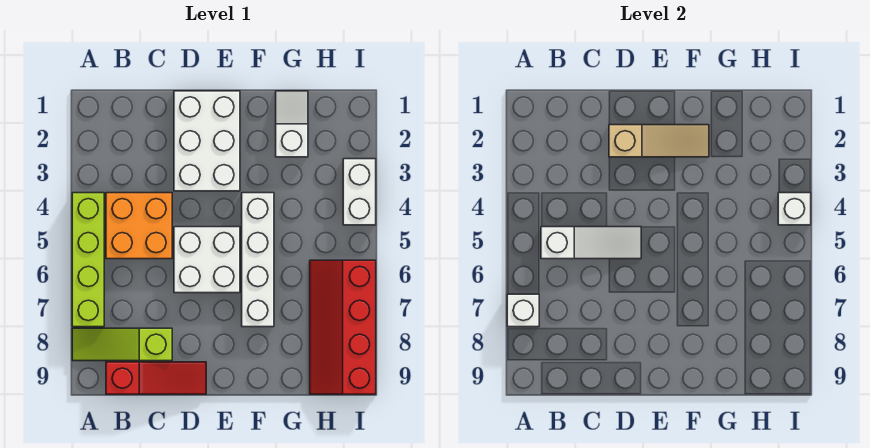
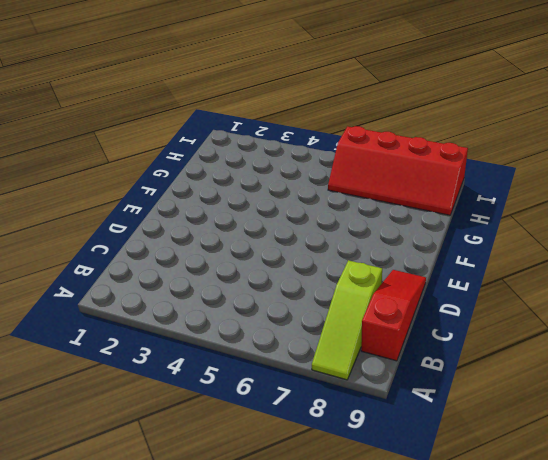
none -> lime brick A4:A7 level 1
none -> orange brick B4:C5 level 1
none -> white brick D1:E3 level 1

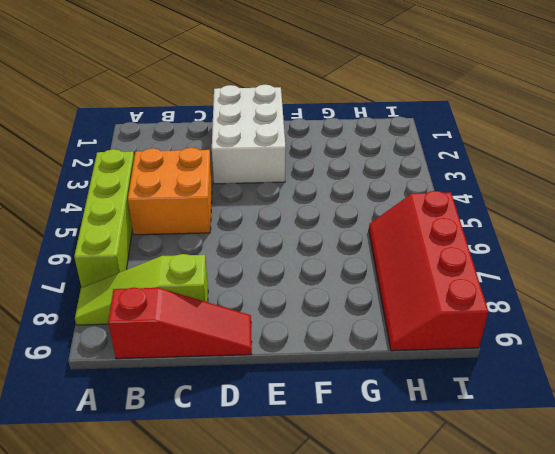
none -> white brick D5:E6 level 1
none -> white brick F4:F7 level 1
none -> white slope G1:G2 level 1 top 2

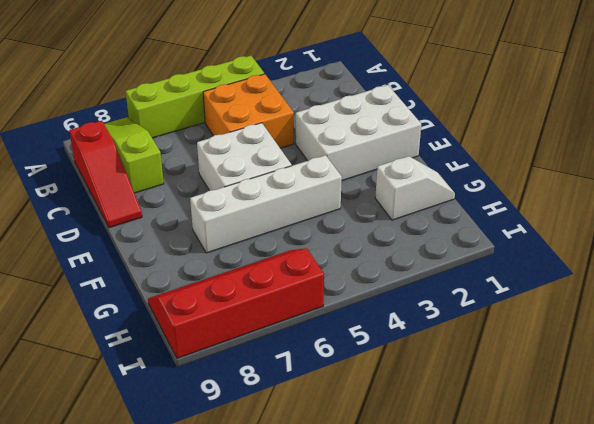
none -> white brick I3:I4 level 1
none -> white brick A7 level 2
none -> white slope B5:D5 level 2 top B

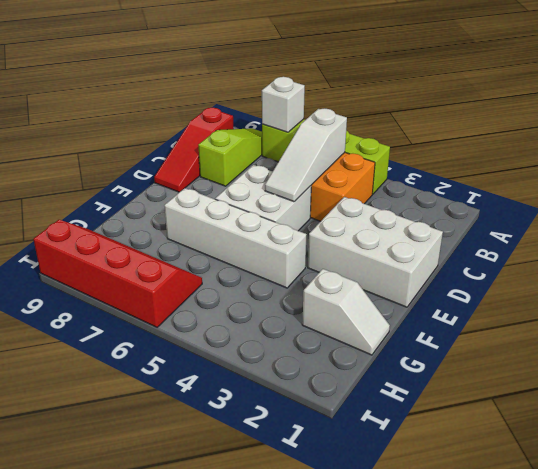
none -> white brick I3:I4 level 1
none -> tan slope D2:F2 level 2 top D
none -> white brick I4 level 2

